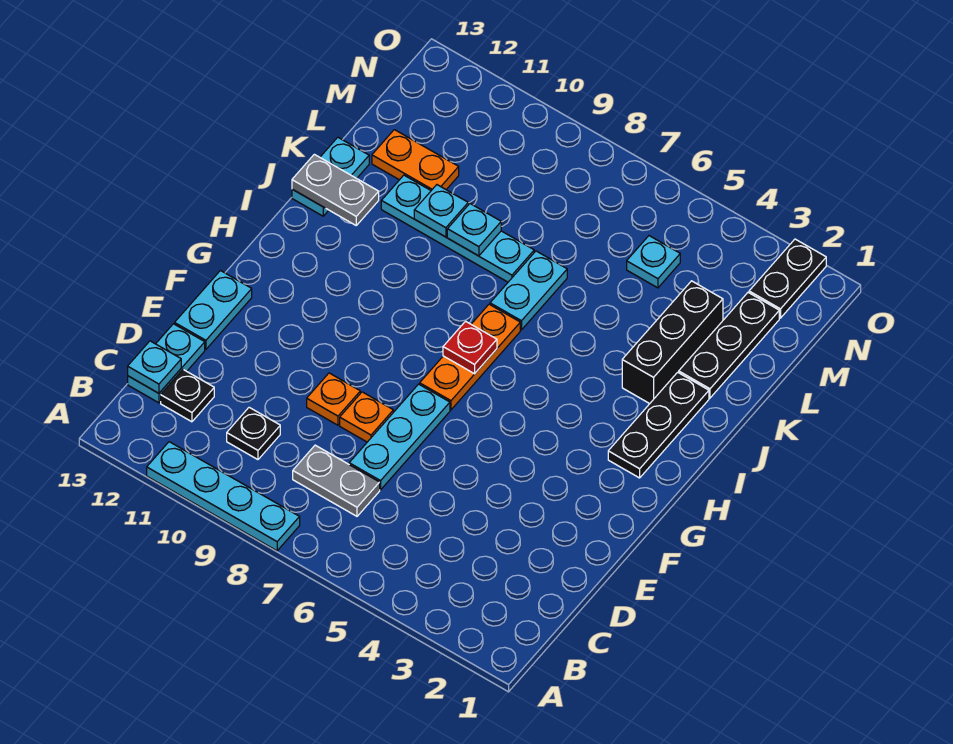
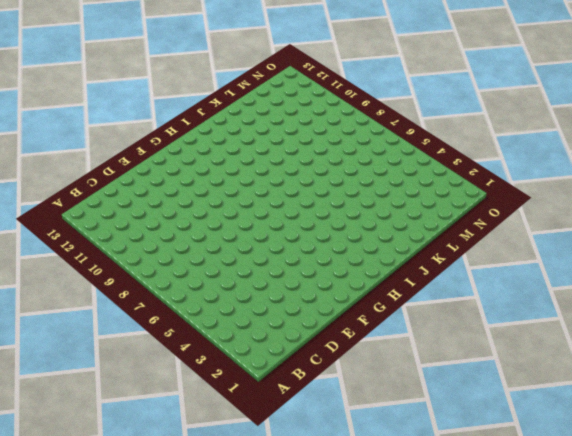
none -> cyan plate A8:A11 level 1
none -> grey plate C7:C8 level 1
none -> black plate C10 level 1

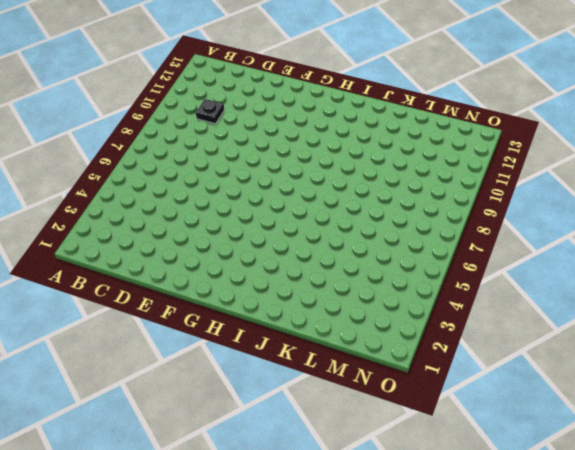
none -> cyan plate A8:A11 level 1
none -> grey plate C7:C8 level 1
none -> black plate C12 level 1

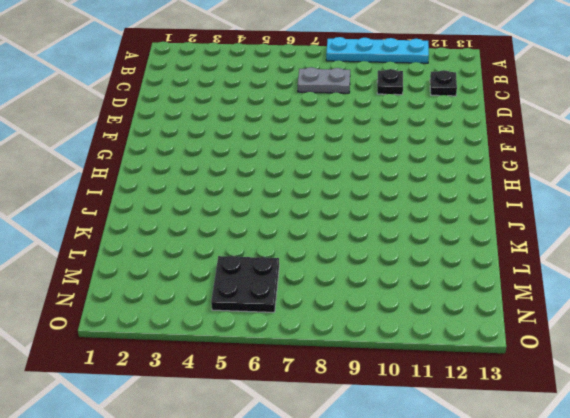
black plate M5:N6 level 1 -> cyan plate M5 level 1
none -> cyan plate C13:D13 level 1
none -> cyan plate D7:F7 level 1
none -> orange plate E8 level 1

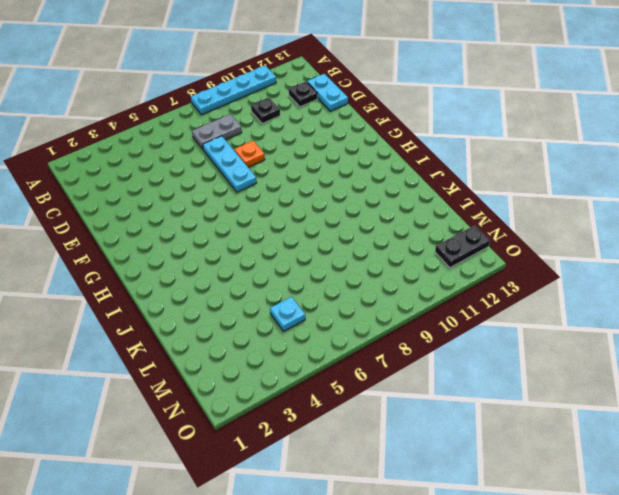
black plate N12:N13 level 1 -> black plate N2:O2 level 1
none -> orange plate E9 level 1
none -> cyan plate E13:F13 level 1
none -> orange plate G7:I7 level 1

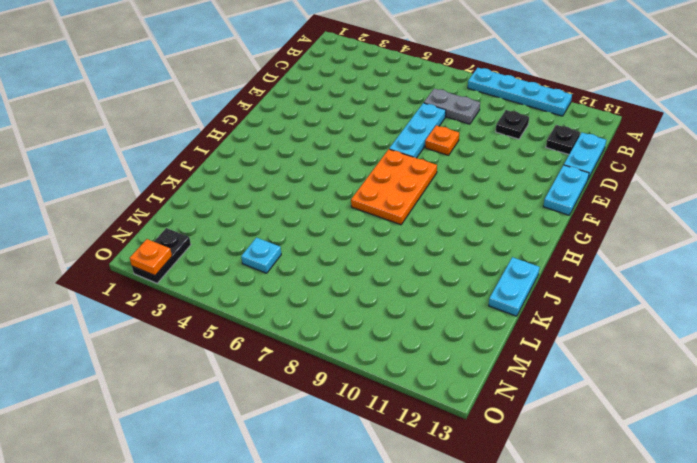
orange plate G7:I8 level 1 -> orange plate G7:I7 level 1
orange plate O2 level 2 -> orange plate E9 level 1
none -> black plate H2:J2 level 1
none -> black brick J3:L3 level 1
none -> cyan plate J7:K7 level 1

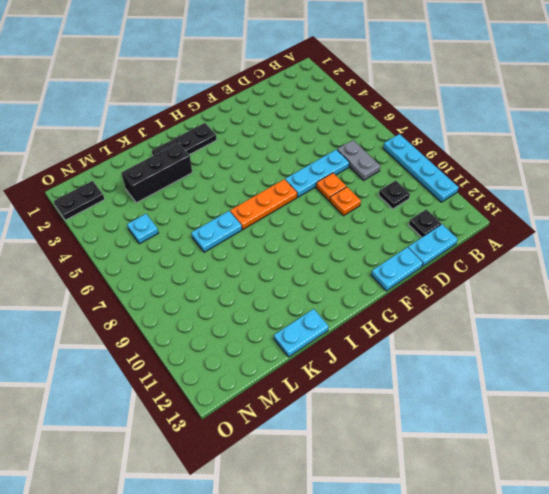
none -> black plate K2:M2 level 1
none -> cyan plate K8:K11 level 1
none -> orange plate L11:L12 level 1

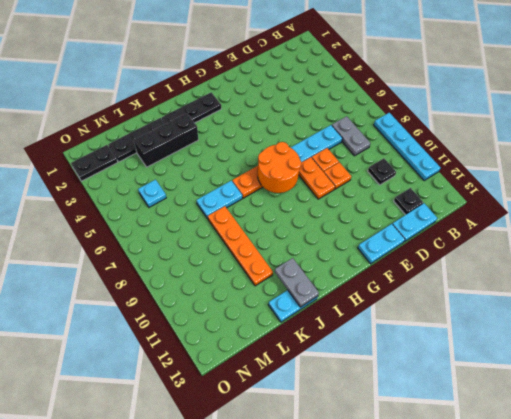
orange plate F8:F9 level 1 -> orange plate L11:L12 level 1
orange round brick G7:H8 level 2 -> red plate H7 level 2
orange plate K8:K11 level 1 -> cyan plate K8:K11 level 1
none -> cyan plate C13 level 2
none -> cyan plate K9 level 2
none -> cyan plate K10 level 2

